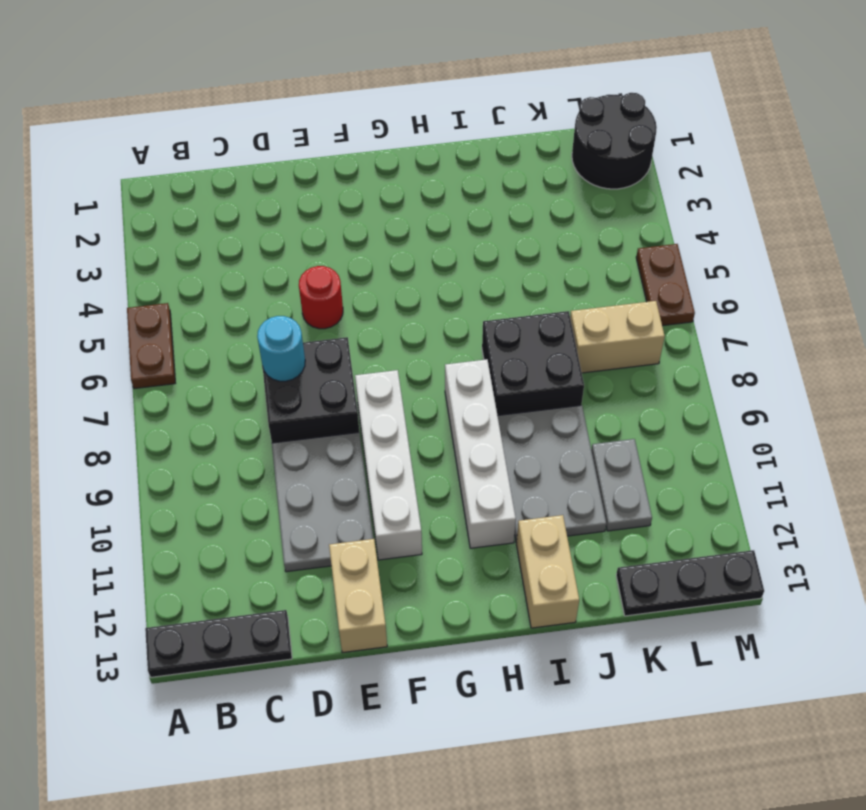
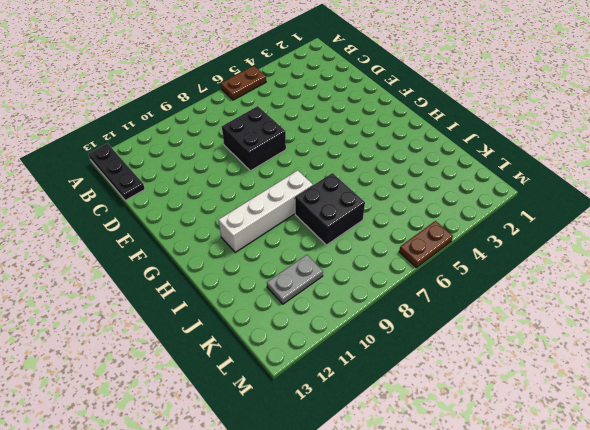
none -> grey plate D9:E11 level 1
none -> red round brick E5 level 1
none -> tan brick E12:E13 level 1

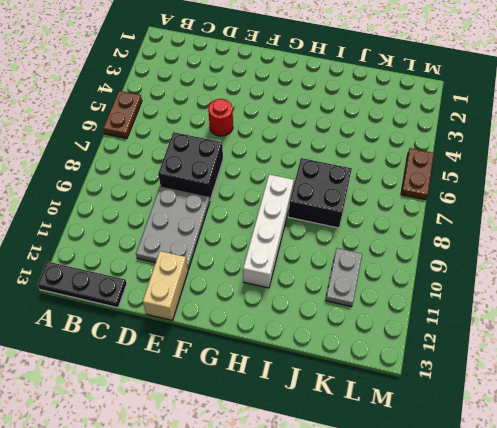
none -> white brick F8:F11 level 1
none -> grey plate I9:J11 level 1
none -> tan brick I12:I13 level 1

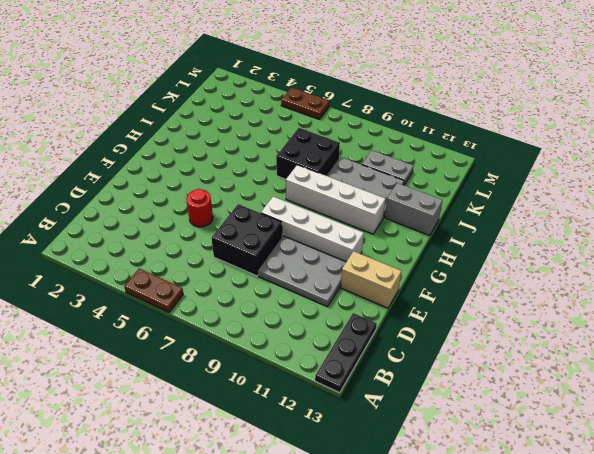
grey brick I12:I13 level 1 -> tan brick I12:I13 level 1
none -> tan brick K7:L7 level 1
none -> black plate K13:M13 level 1
none -> black round brick L1:M2 level 1

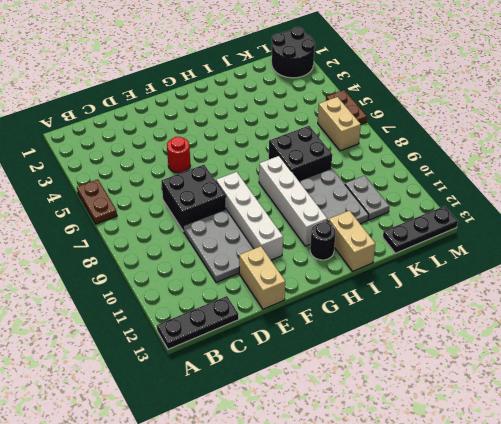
black round brick H12 level 1 -> none
tan brick L6:L7 level 1 -> tan brick K7:L7 level 1
none -> cyan round brick D7 level 2

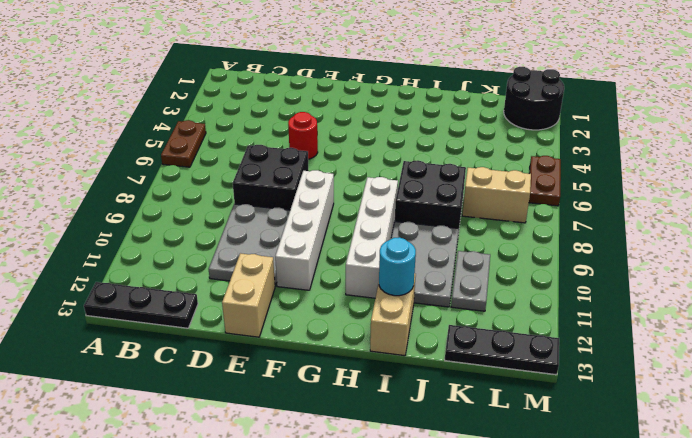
cyan round brick I12 level 2 -> cyan round brick D7 level 2

